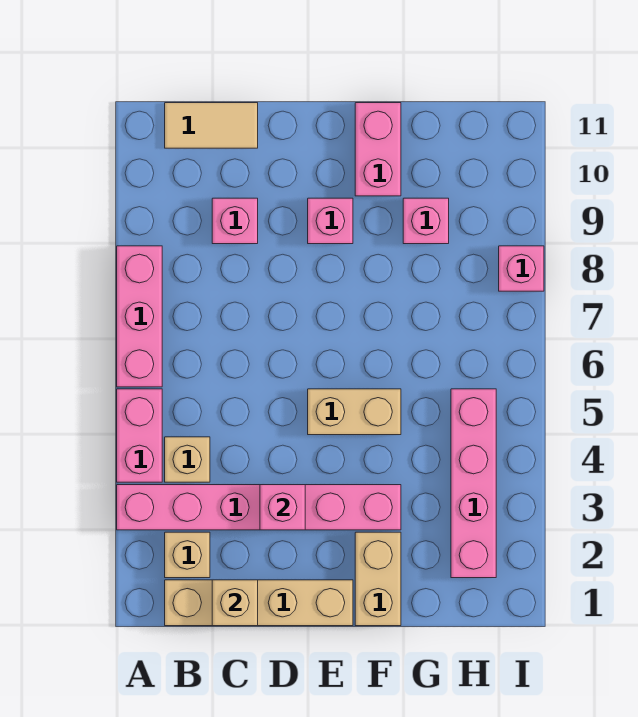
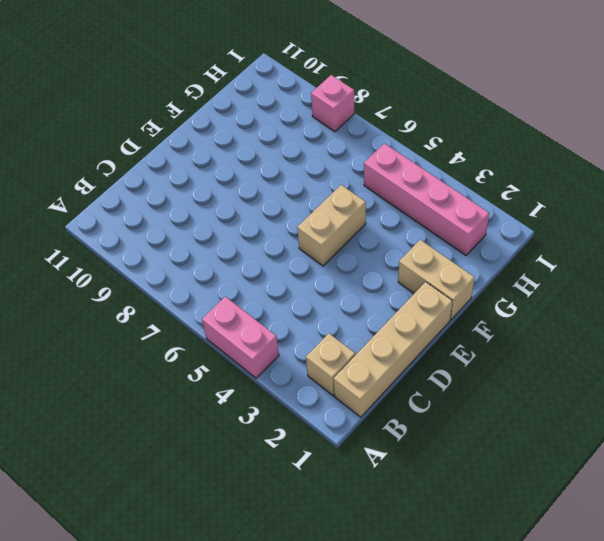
none -> pink brick A3:F3 level 1
none -> pink brick A6:A8 level 1
none -> tan brick B4 level 1

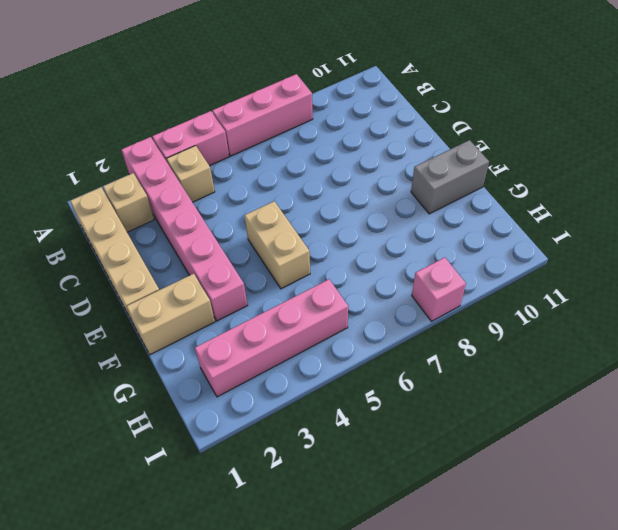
grey brick F10:F11 level 1 -> pink brick F10:F11 level 1
none -> tan tile B11:C11 level 1
none -> pink brick C9 level 1
none -> pink brick E9 level 1

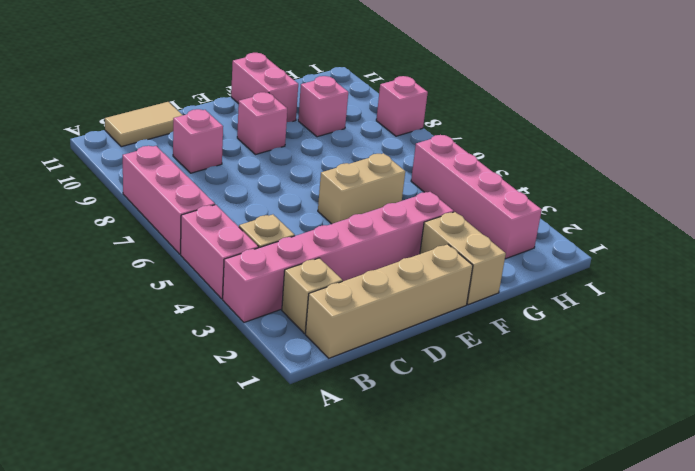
none -> tan brick C1 level 2
none -> pink brick D3 level 2

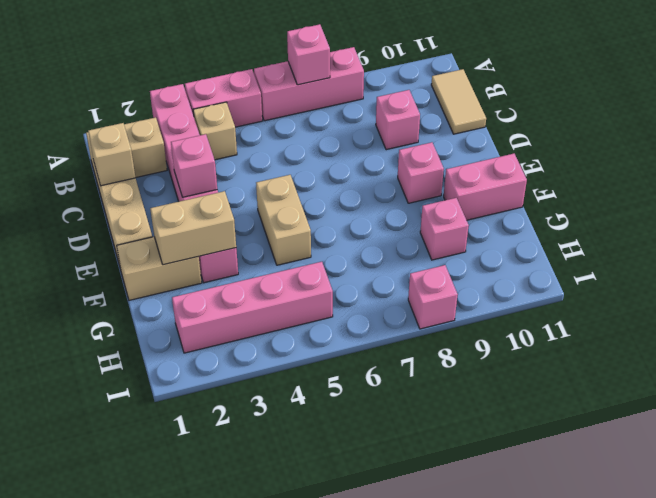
pink brick A7 level 2 -> none
tan brick F2:F3 level 2 -> none

